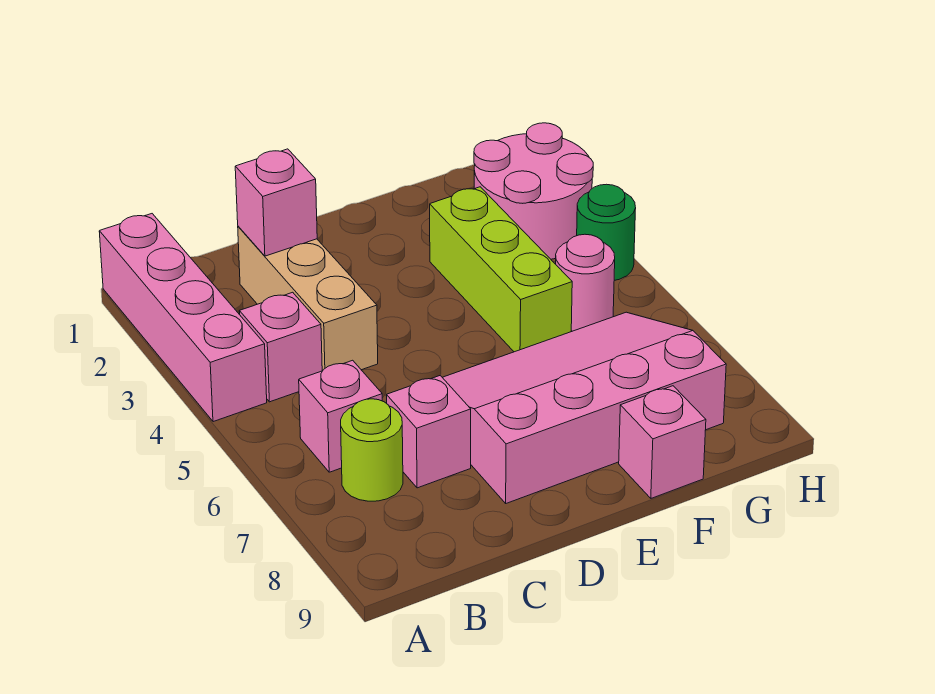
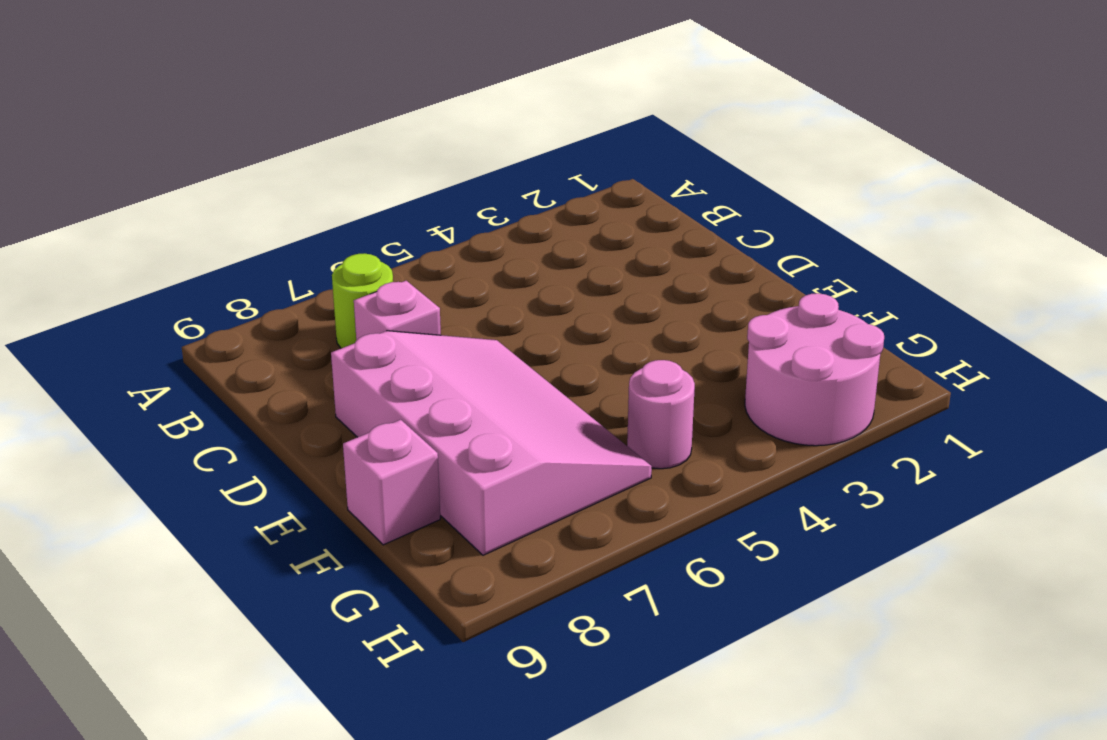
none -> pink brick A1:A4 level 1
none -> pink brick B4 level 1
none -> pink brick B6 level 1

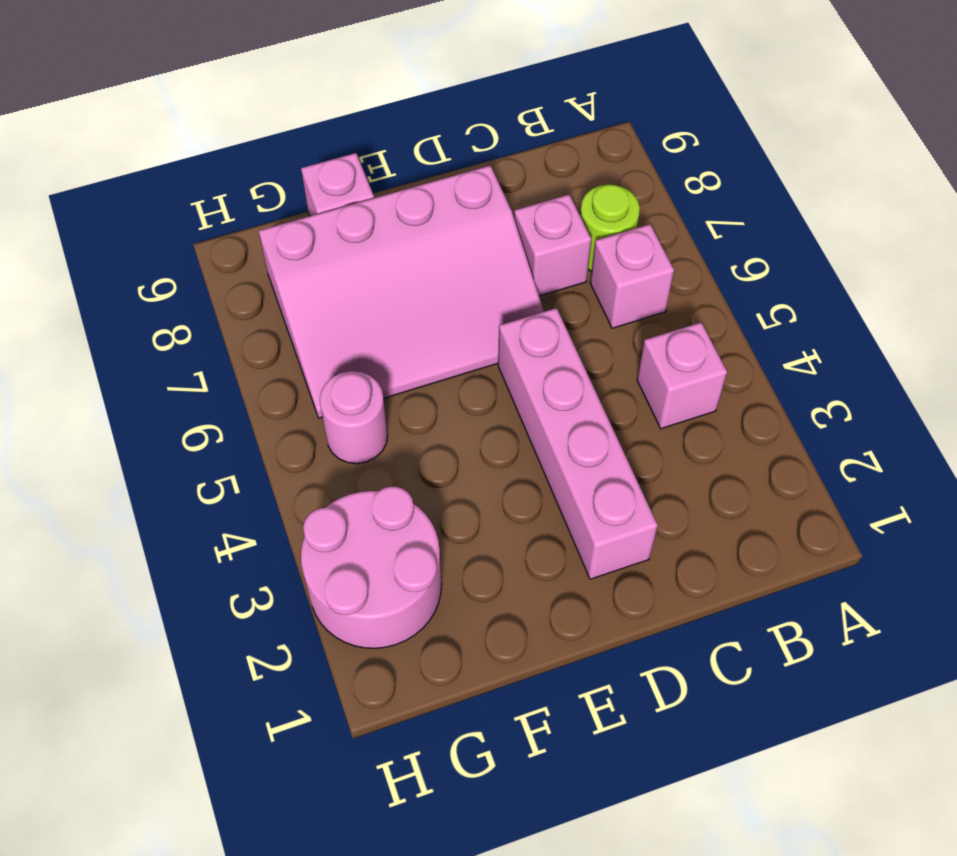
pink brick D2:D5 level 1 -> pink brick A1:A4 level 1
none -> tan brick C2:C4 level 1
none -> lime brick F3:F5 level 1
none -> green round brick H4 level 1

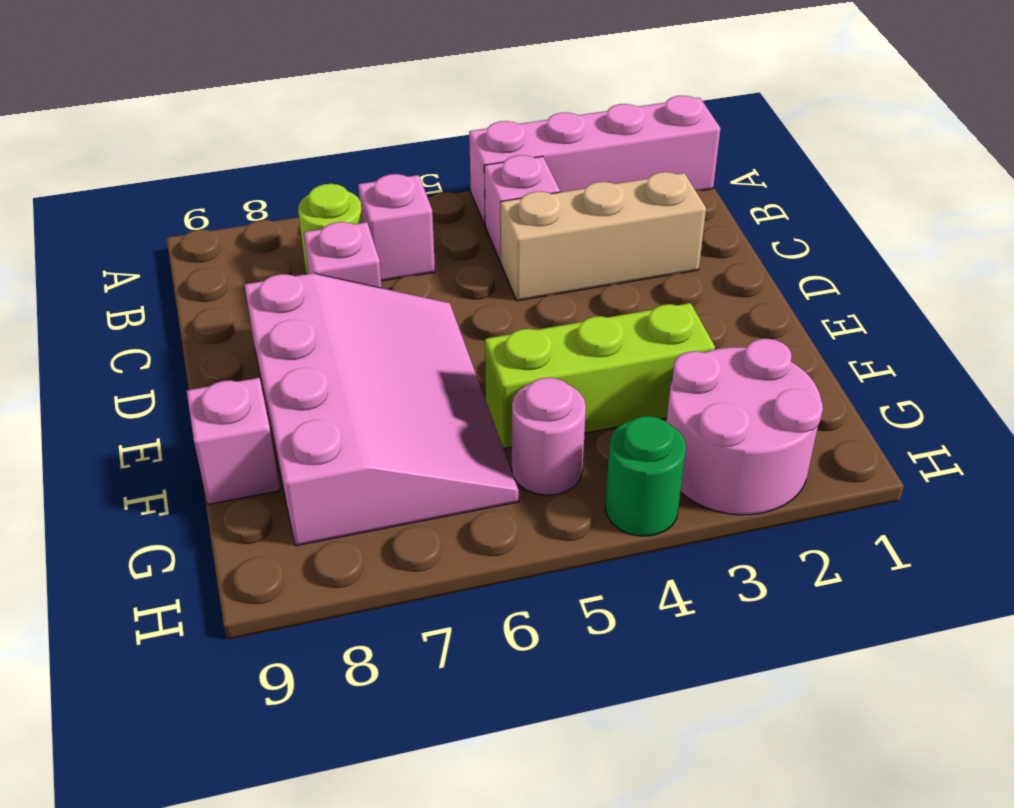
none -> pink brick C2 level 2

